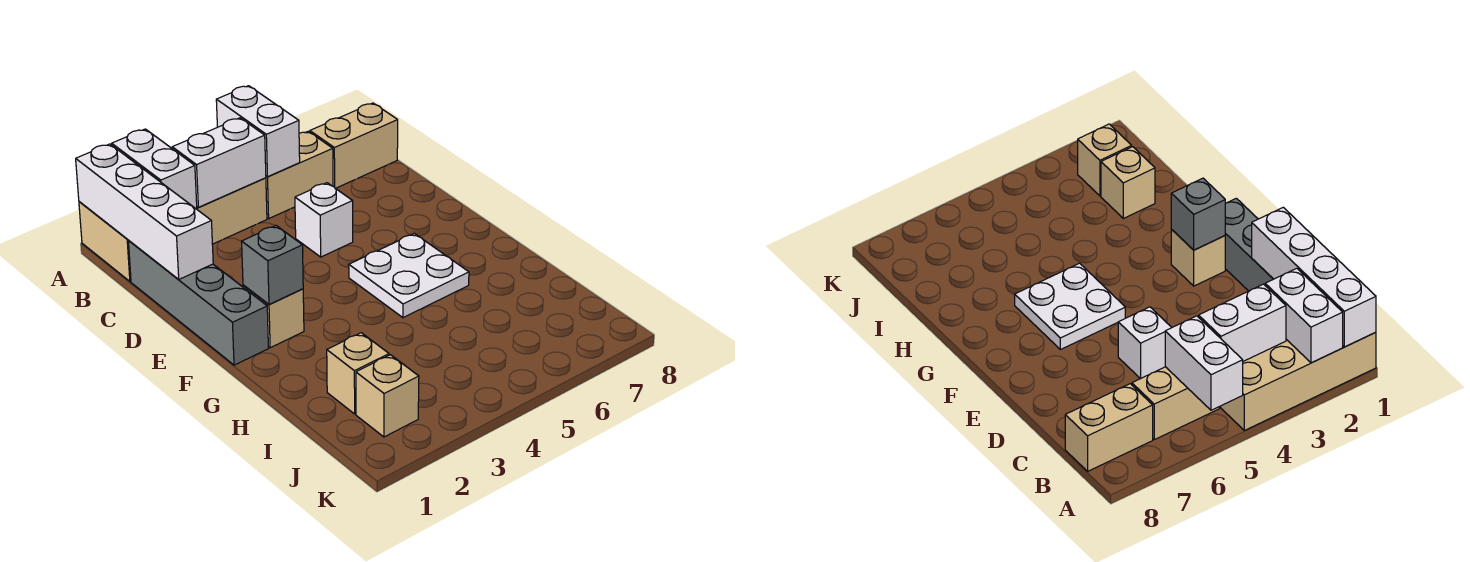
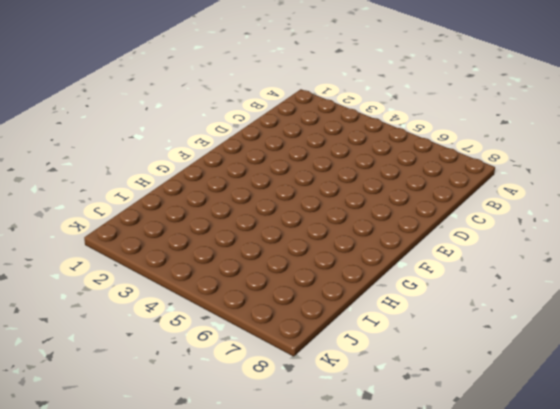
none -> tan brick A1:B4 level 1
none -> tan brick B5:B6 level 1
none -> tan brick B7:B8 level 1

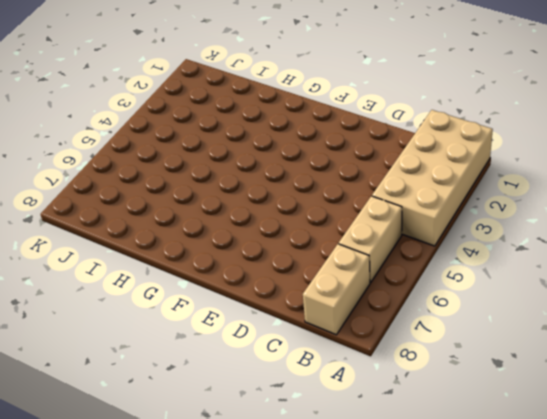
none -> grey brick C1:F1 level 1
none -> white brick D5 level 1
none -> tan brick F2 level 1

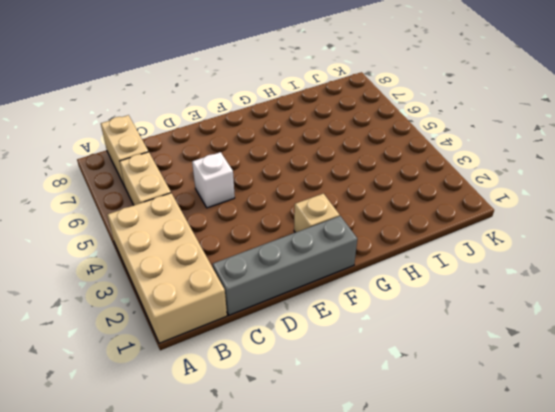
none -> white plate F5:G6 level 1
none -> tan brick I2 level 1
none -> tan brick J2 level 1

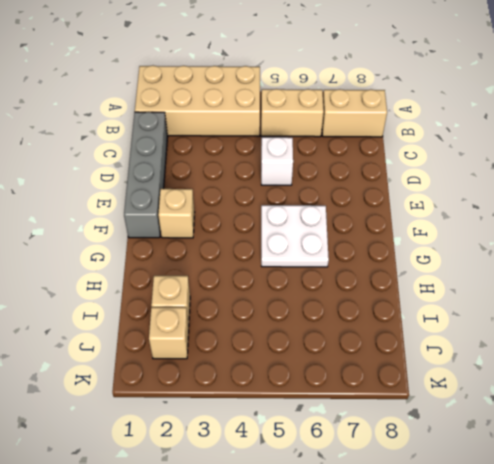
none -> white brick A1:D1 level 2
none -> white brick A2:B2 level 2
none -> white brick A5:B5 level 2

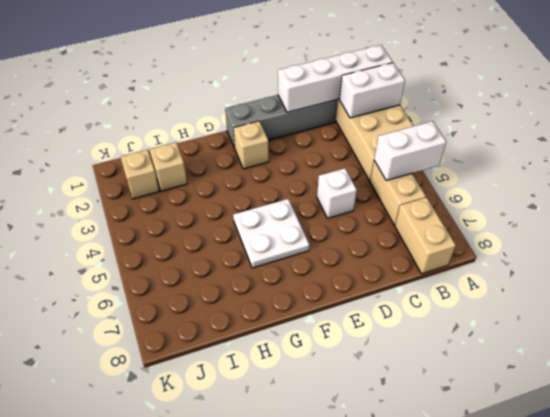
none -> white brick B3:B4 level 2
none -> grey brick F2 level 2

